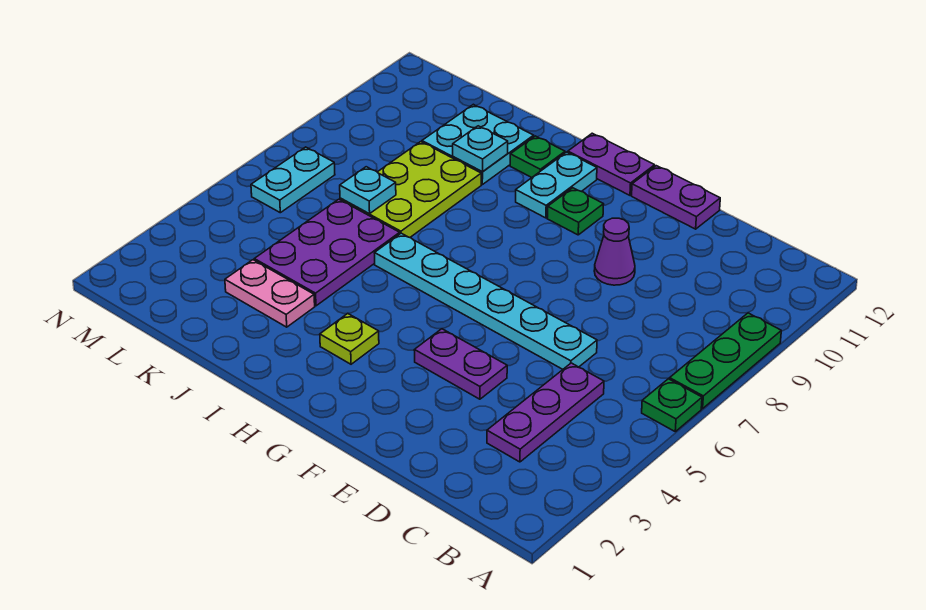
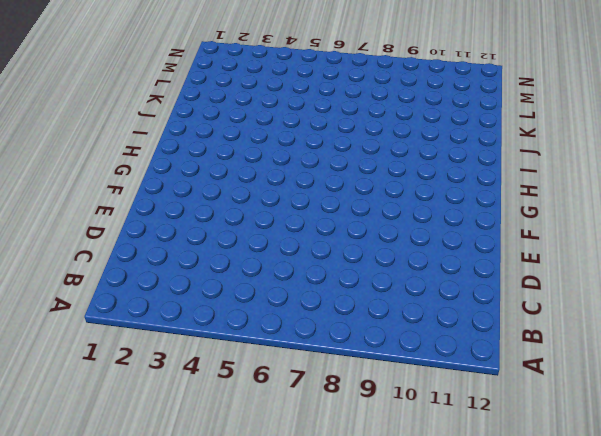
none -> green plate A6 level 1
none -> green plate A7:A9 level 1
none -> purple plate C3:C5 level 1

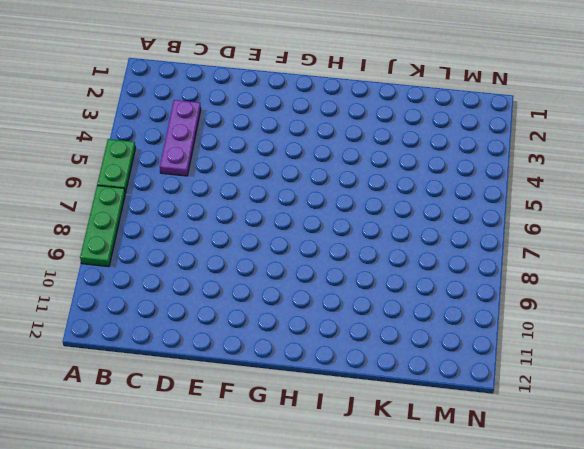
green plate A5:A6 level 1 -> green plate A6 level 1
none -> cyan plate D6:I6 level 1
none -> purple plate E4:F4 level 1
none -> purple cone E9 level 1

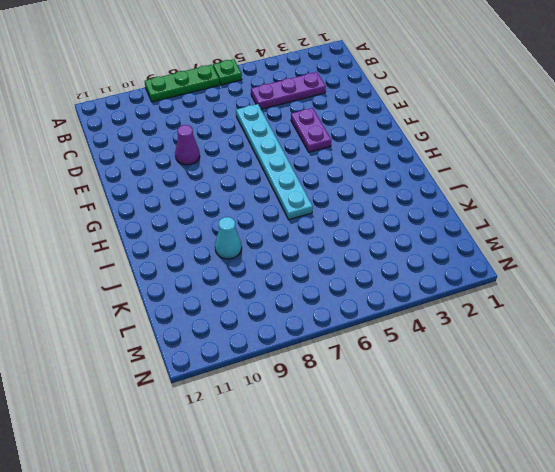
cyan cone J9 level 1 -> lime plate J7:K9 level 1
none -> purple plate E12:F12 level 1
none -> green plate G10 level 1
none -> purple plate G12:H12 level 1

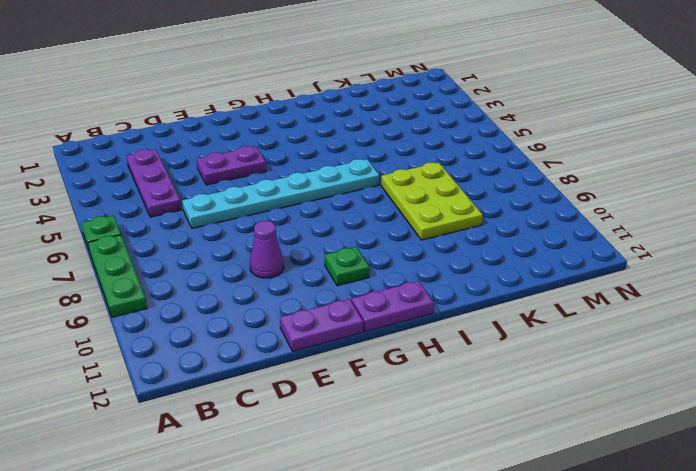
none -> lime plate H3 level 1
none -> cyan plate H10:H11 level 1
none -> green plate I11 level 1

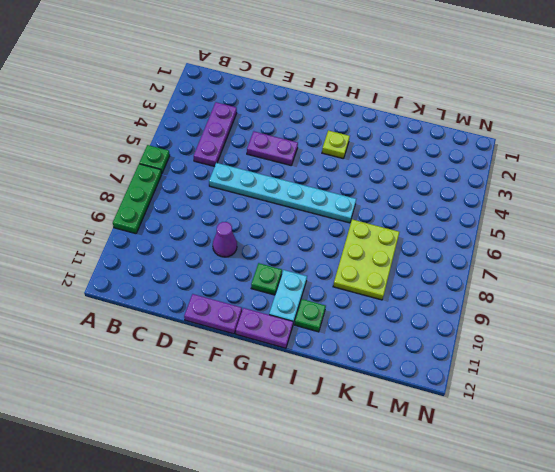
none -> pink plate J3:K3 level 1
none -> purple plate J4:K6 level 1
none -> cyan plate J10:K11 level 1

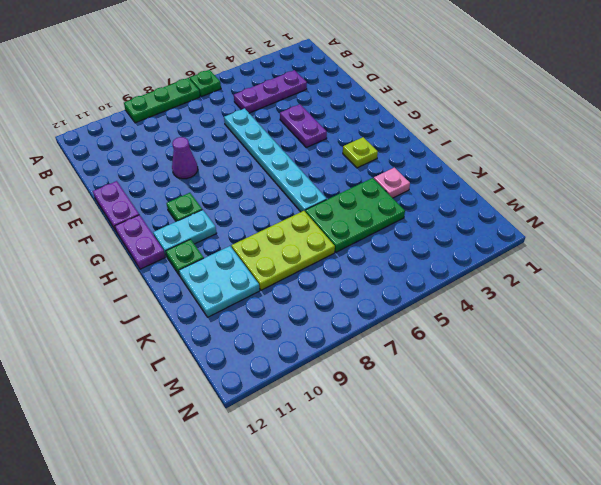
pink plate J3 level 1 -> pink plate J3:K3 level 1
green plate J4:K6 level 1 -> purple plate J4:K6 level 1
none -> cyan plate M6:M7 level 1
none -> cyan plate J10 level 2
none -> cyan plate K7 level 2

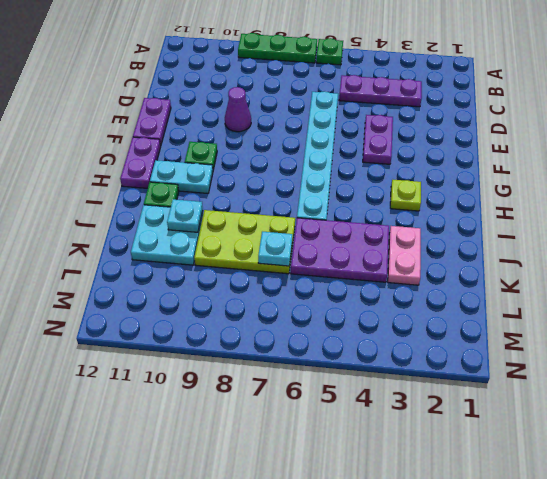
none -> cyan plate M6:M7 level 1

